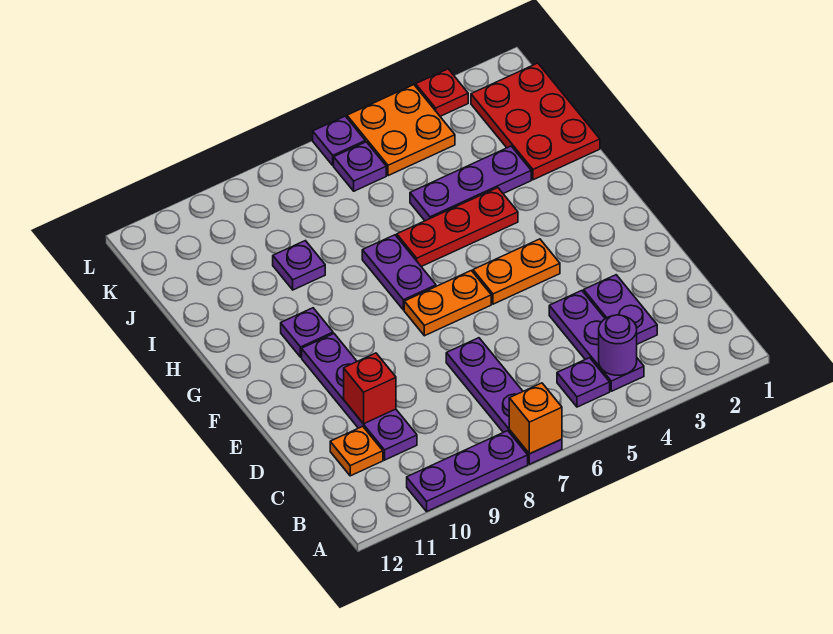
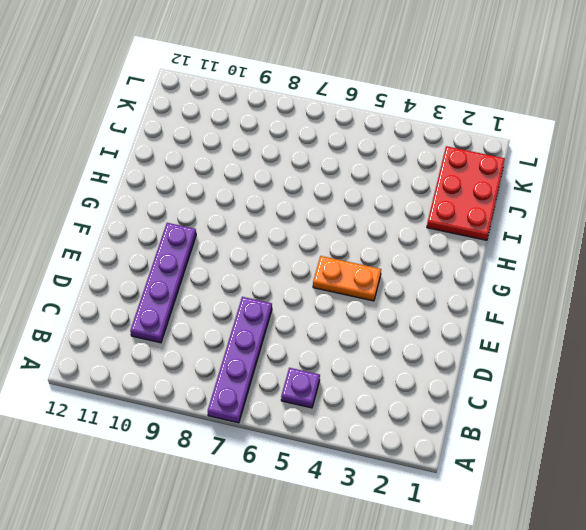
none -> purple plate A8:A10 level 1
none -> purple plate B4:D4 level 1
none -> purple plate C3:D3 level 1

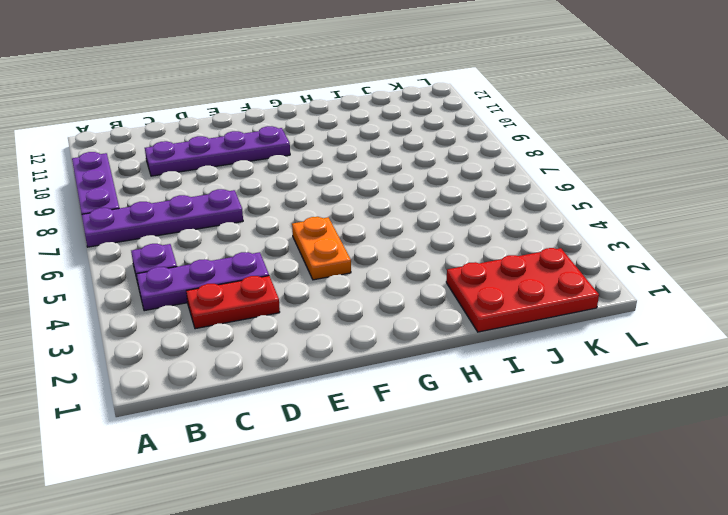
red plate C3:D3 level 1 -> purple plate C3:D3 level 1
none -> orange plate C11 level 1
none -> orange plate F6:F7 level 1
none -> purple plate G7:H7 level 1

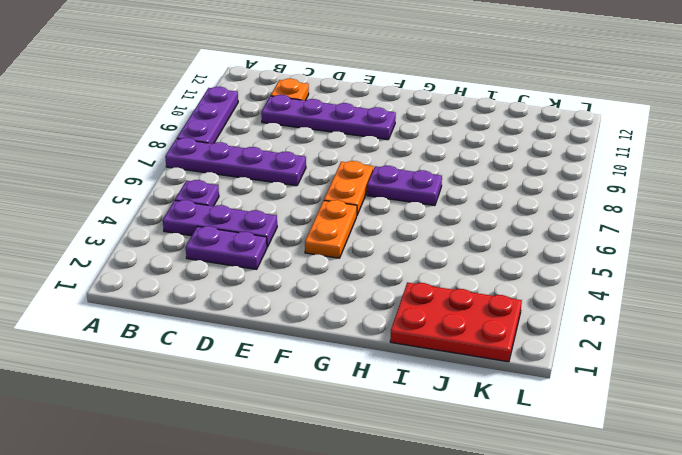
none -> purple plate G10 level 1
none -> red plate H4:H6 level 1
none -> purple plate I3:I5 level 1

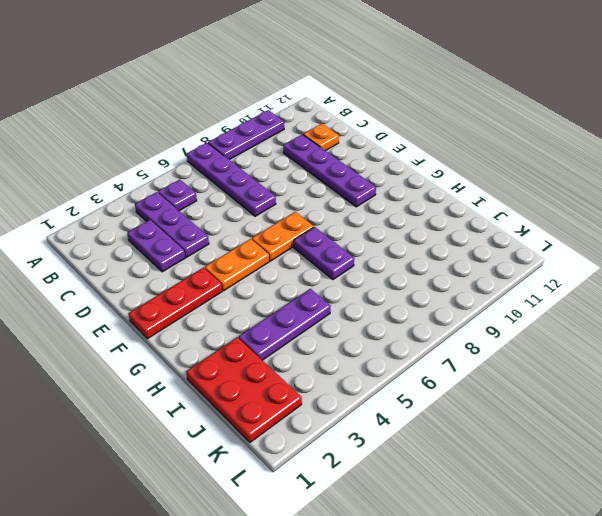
red plate F1:F3 level 1 -> red plate H4:H6 level 1
none -> purple plate G10 level 1
none -> purple plate I9 level 1
none -> orange plate K4:L5 level 1

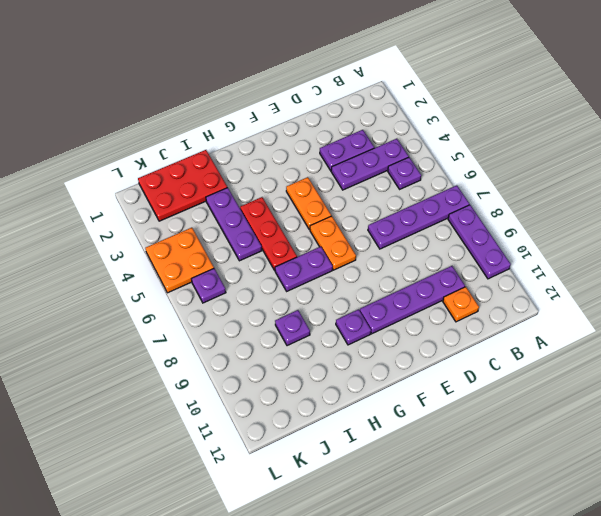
none -> red plate L3 level 1
none -> purple plate L6 level 1
none -> orange brick A7 level 2

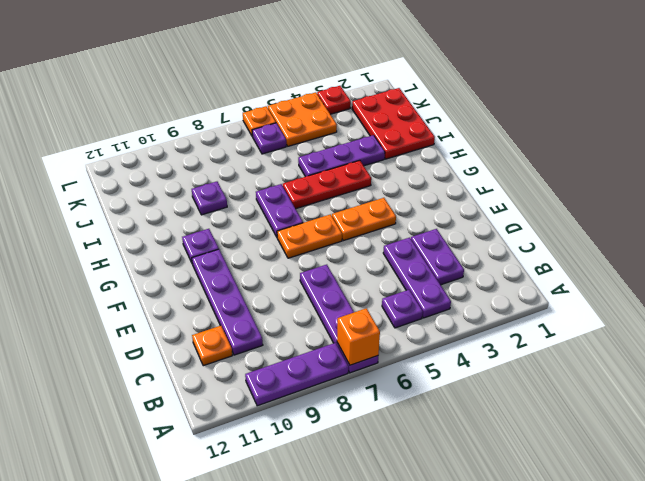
orange plate L6 level 1 -> purple plate L6 level 1
none -> purple round brick B4 level 2
none -> red brick D10 level 2

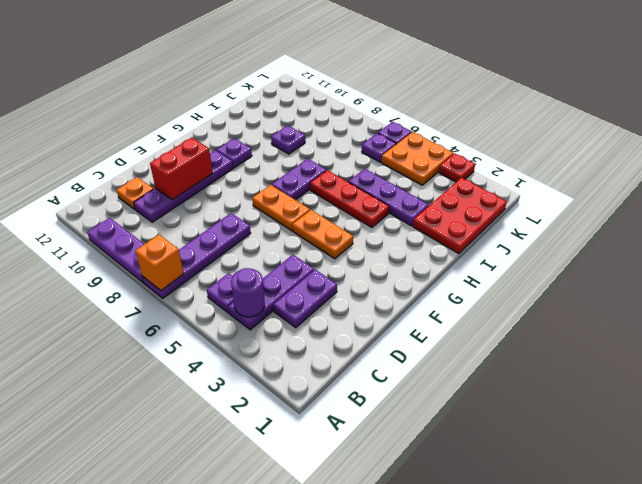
red brick D10:E10 level 2 -> red brick D10 level 2

